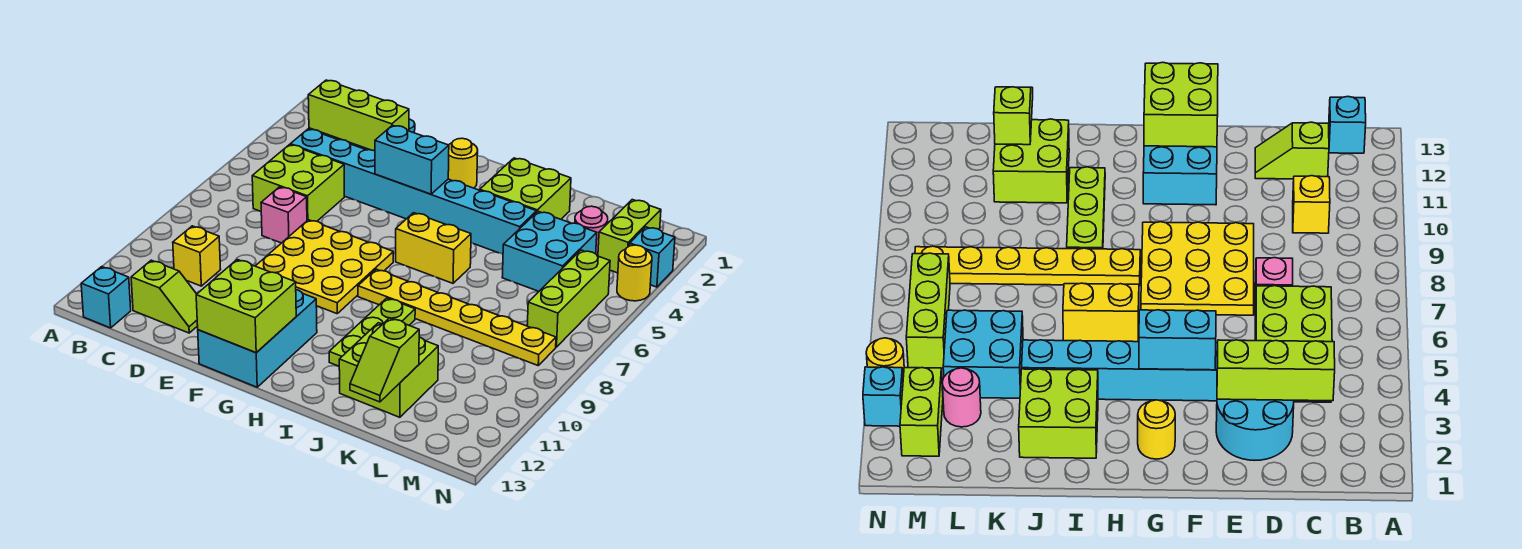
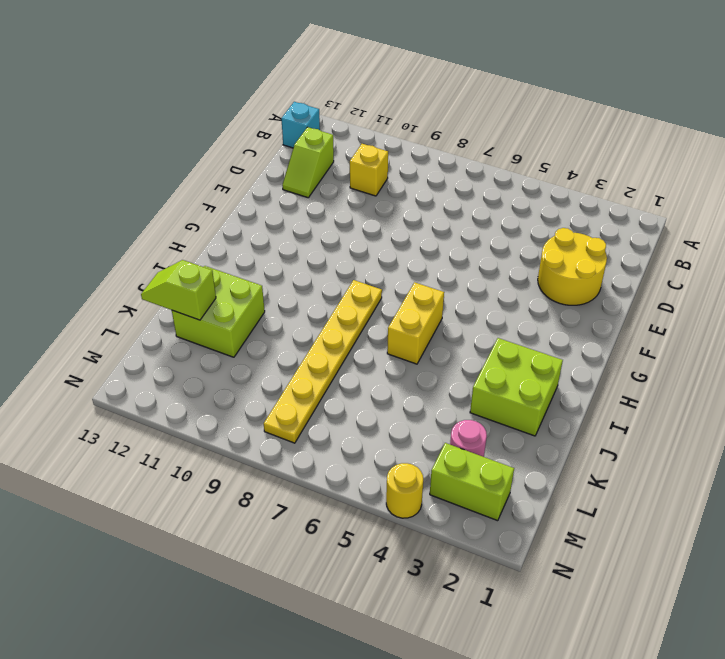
yellow round brick D2:E3 level 1 -> cyan round brick D2:E3 level 1
none -> cyan brick C4:J4 level 1
none -> lime brick C5:D6 level 1
none -> pink brick D7 level 1

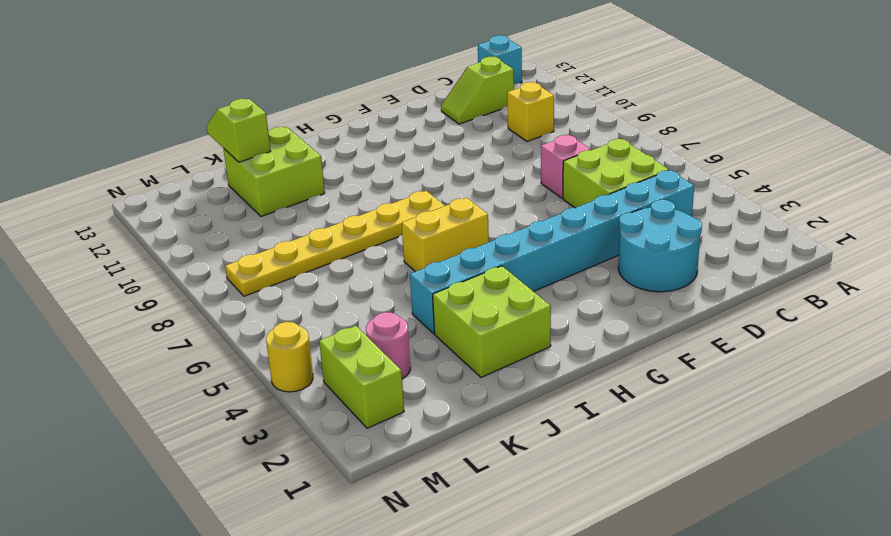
none -> yellow plate E7:G9 level 1
none -> cyan brick F11:G13 level 1
none -> yellow round brick G2 level 1

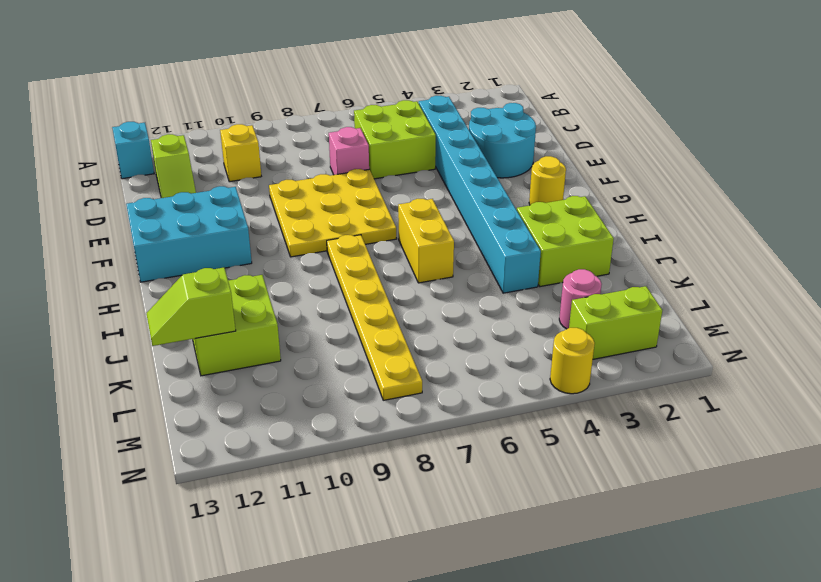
none -> lime plate I9:I11 level 1
none -> cyan brick K4:L5 level 1
none -> lime brick M5:M7 level 1

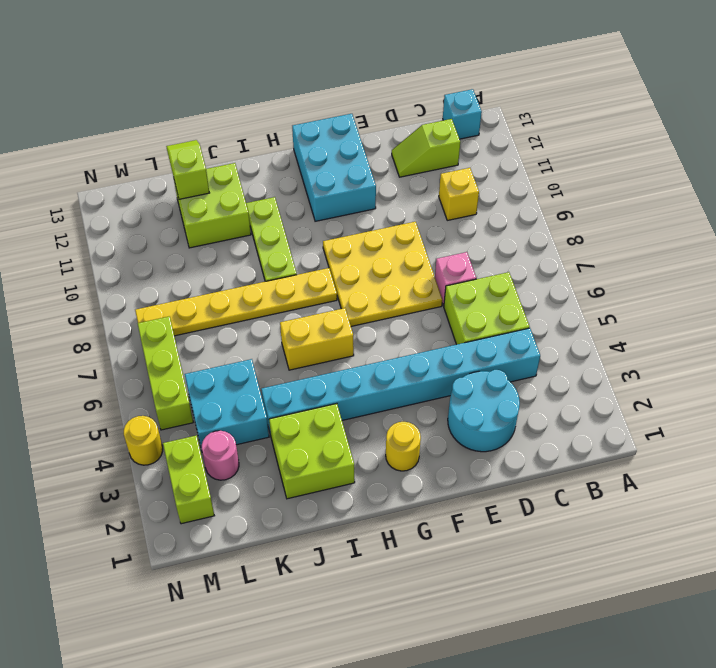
none -> cyan brick N3 level 1
none -> lime brick C3:E3 level 2
none -> cyan brick F4:G4 level 2

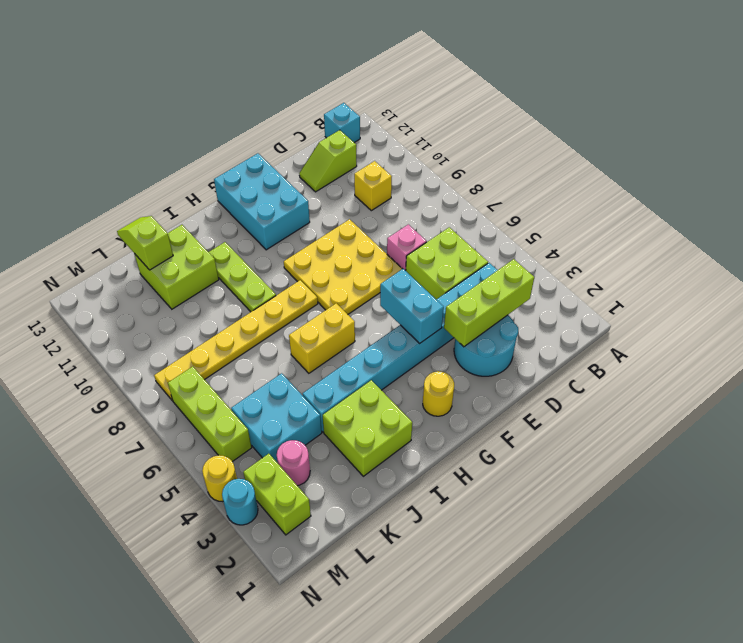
cyan brick F4:F5 level 2 -> cyan brick F4:G4 level 2
cyan round brick N3 level 1 -> cyan brick N3 level 1
none -> lime brick F12:G13 level 2

